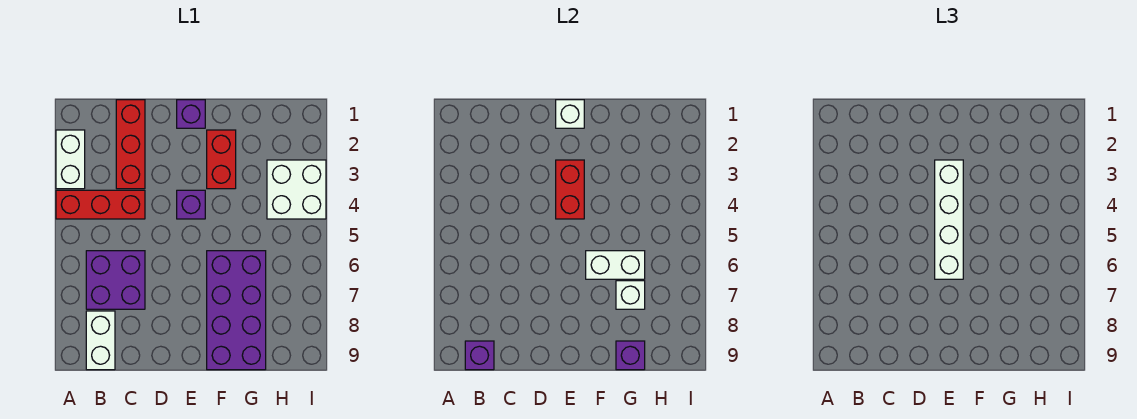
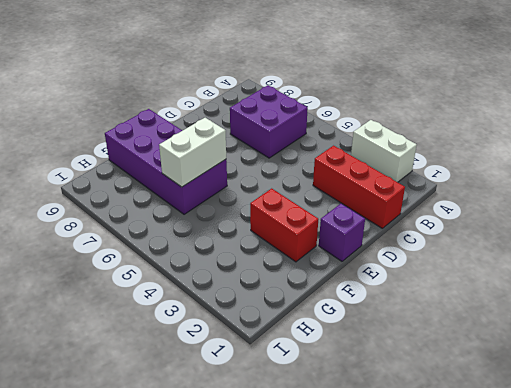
none -> red brick A4:C4 level 1
none -> white brick B8:B9 level 1
none -> purple brick E4 level 1

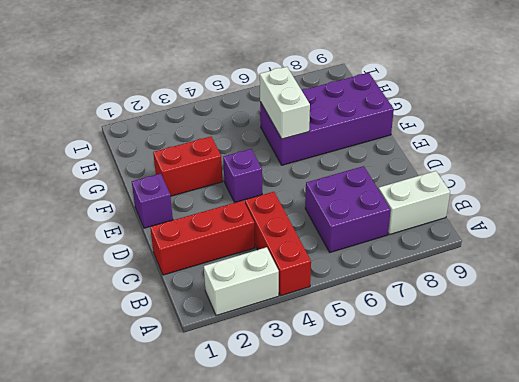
none -> white brick H3:I4 level 1
none -> purple brick B9 level 2
none -> white brick E1 level 2

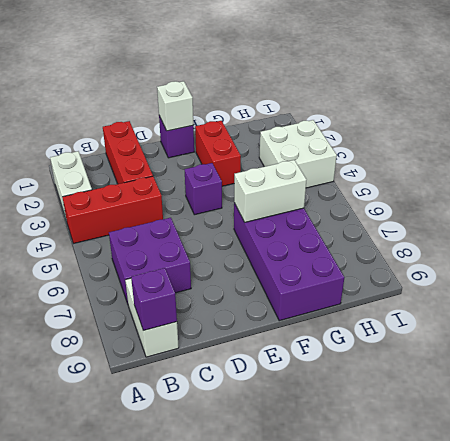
none -> red brick E3:E4 level 2
none -> white brick G7 level 2
none -> purple brick G9 level 2

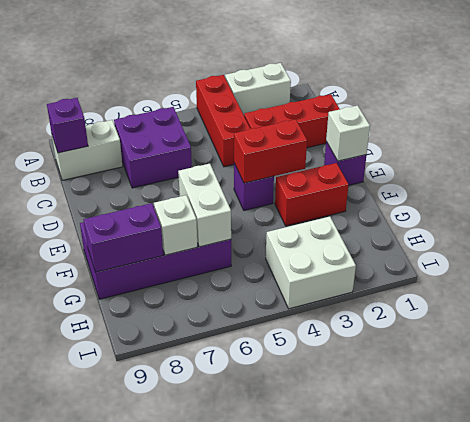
purple brick G8:G9 level 2 -> purple brick G9 level 2
none -> white brick E3:E6 level 3

